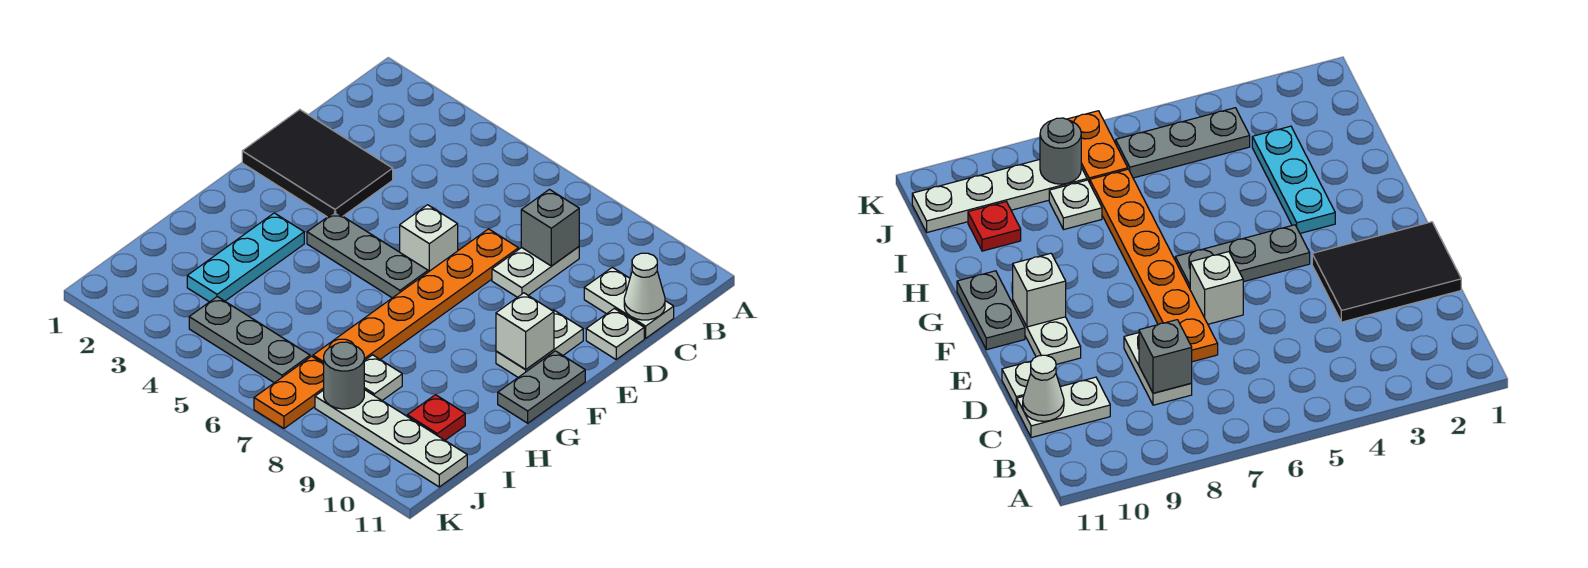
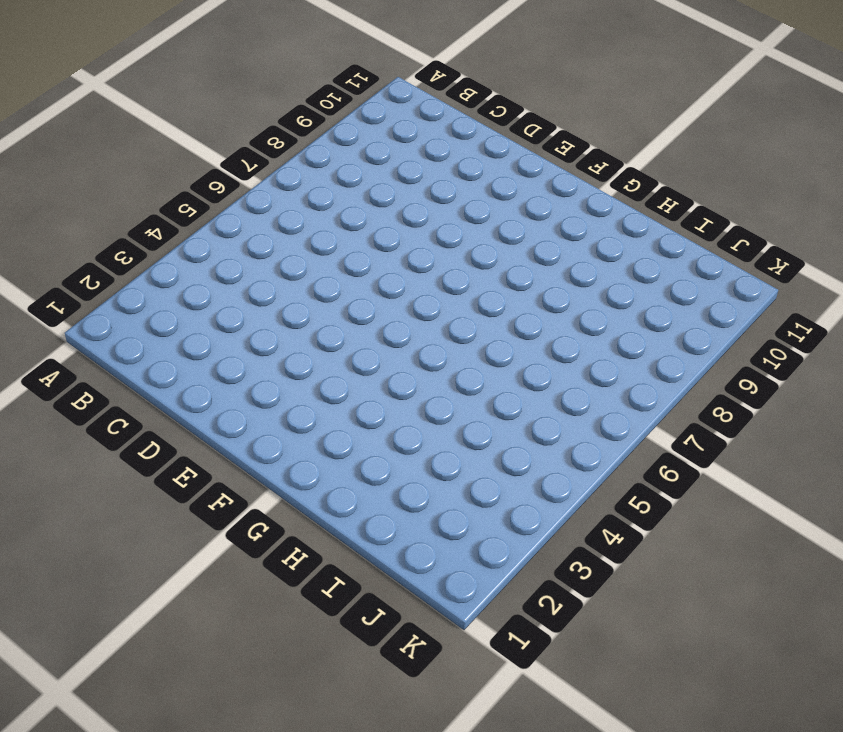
none -> white plate C8:D8 level 1
none -> white plate C10:C11 level 1
none -> black tile D1:E3 level 1

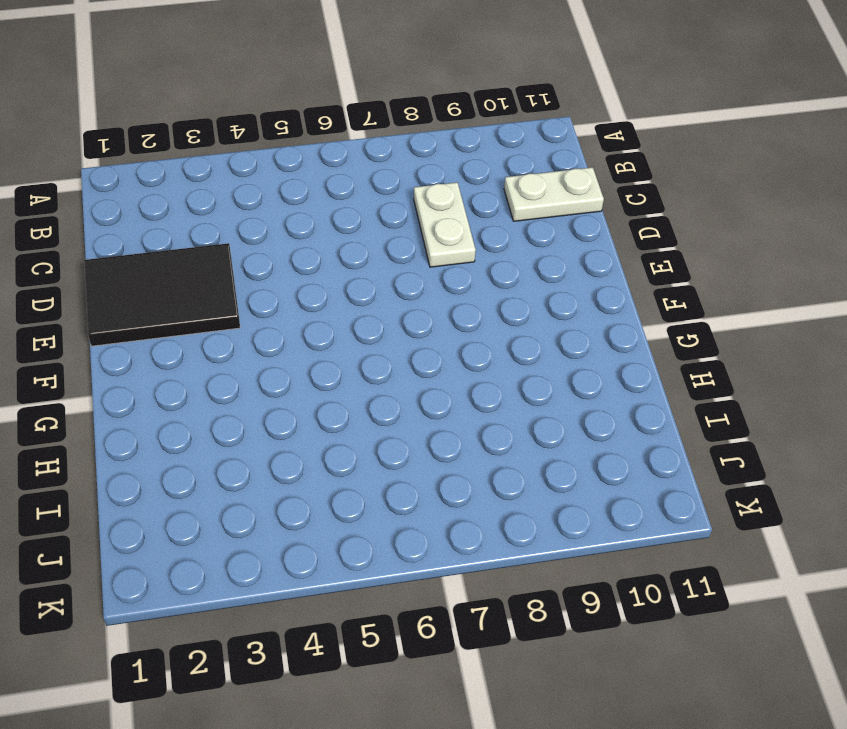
none -> orange plate D7:I7 level 1
none -> white plate D11 level 1
none -> white brick E6 level 1

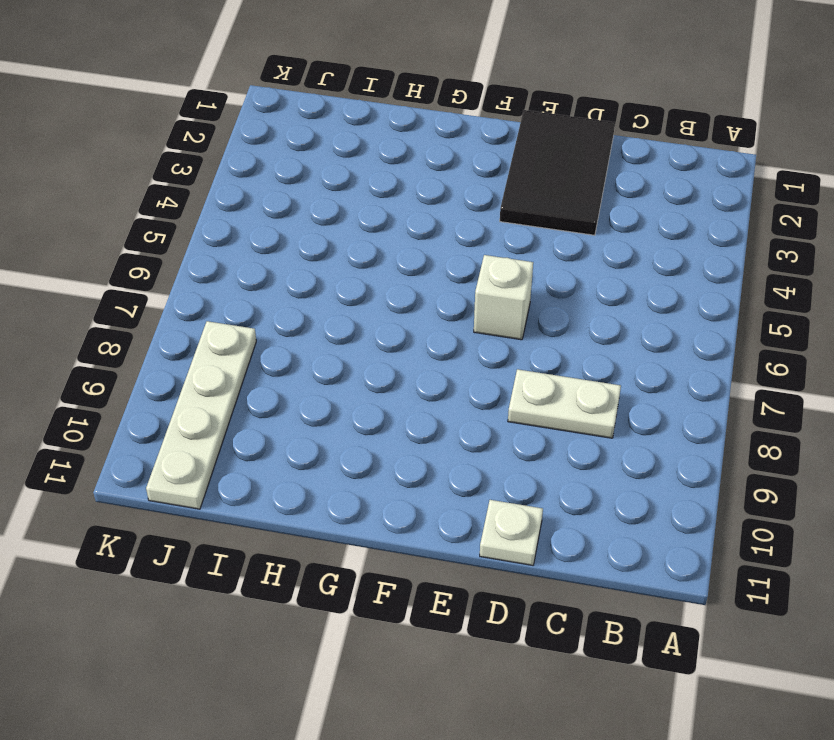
none -> white plate C10:C11 level 1
none -> orange plate D7:I7 level 1
none -> white plate E10:F10 level 1

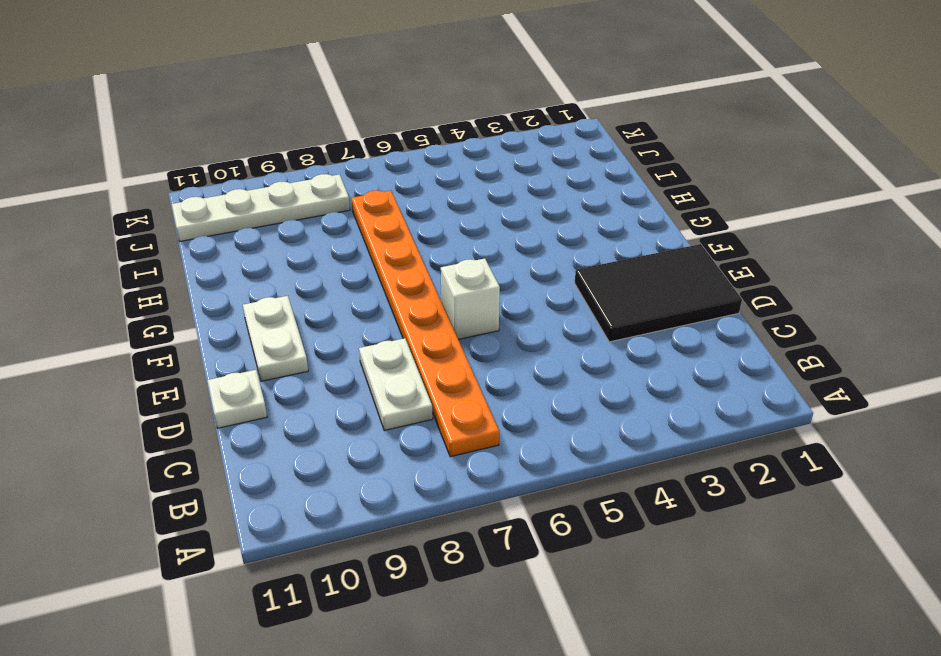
orange plate B7:I7 level 1 -> orange plate D7:I7 level 1
none -> white plate C10:C11 level 1
none -> grey plate F4:F6 level 1
none -> grey plate F11:G11 level 1

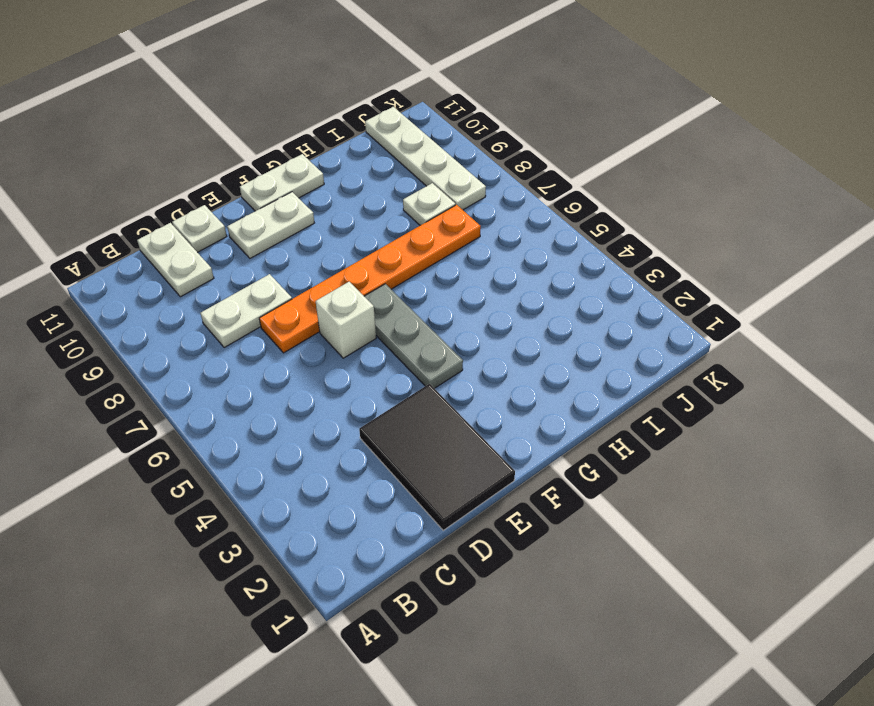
white plate F11:G11 level 1 -> grey plate F11:G11 level 1
none -> cyan plate G3:I3 level 1
none -> red plate I10 level 1
none -> grey plate J4:J6 level 1

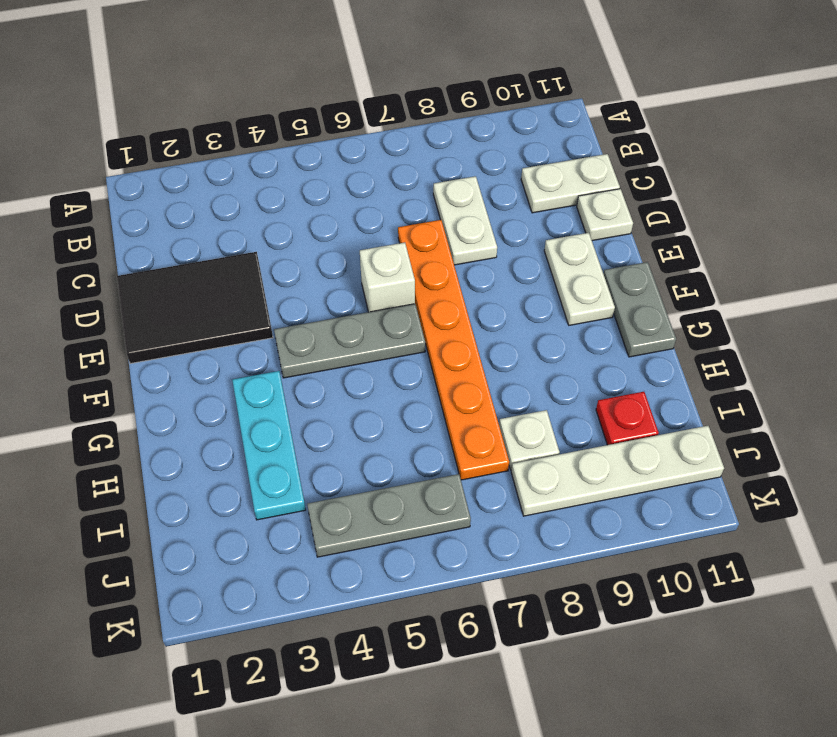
none -> orange plate J7:K7 level 1
none -> grey brick C8 level 2
none -> white cone C11 level 2

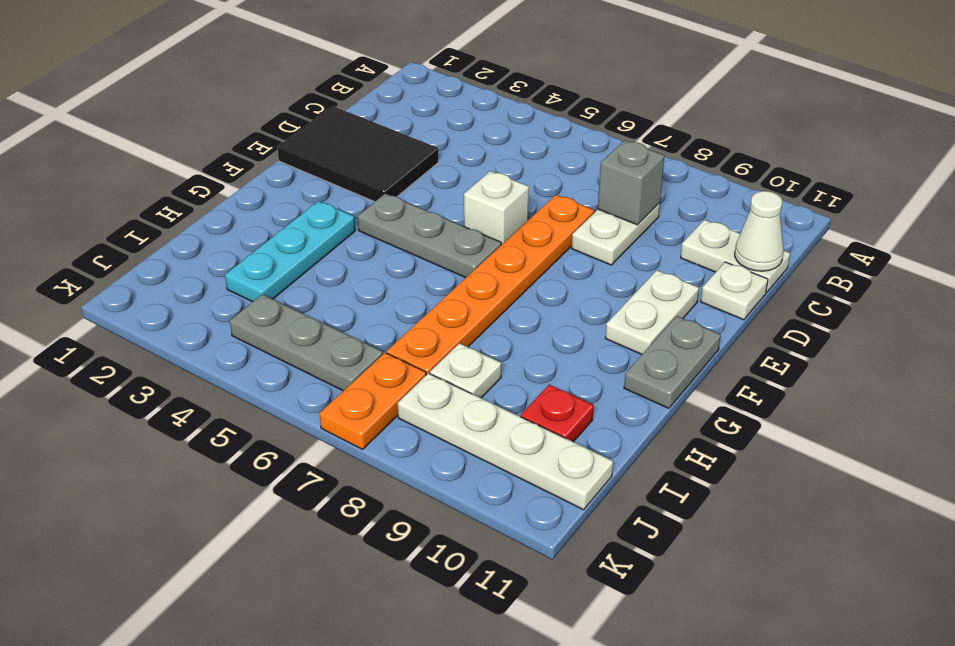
none -> white brick F10 level 2
none -> grey round brick J8 level 2

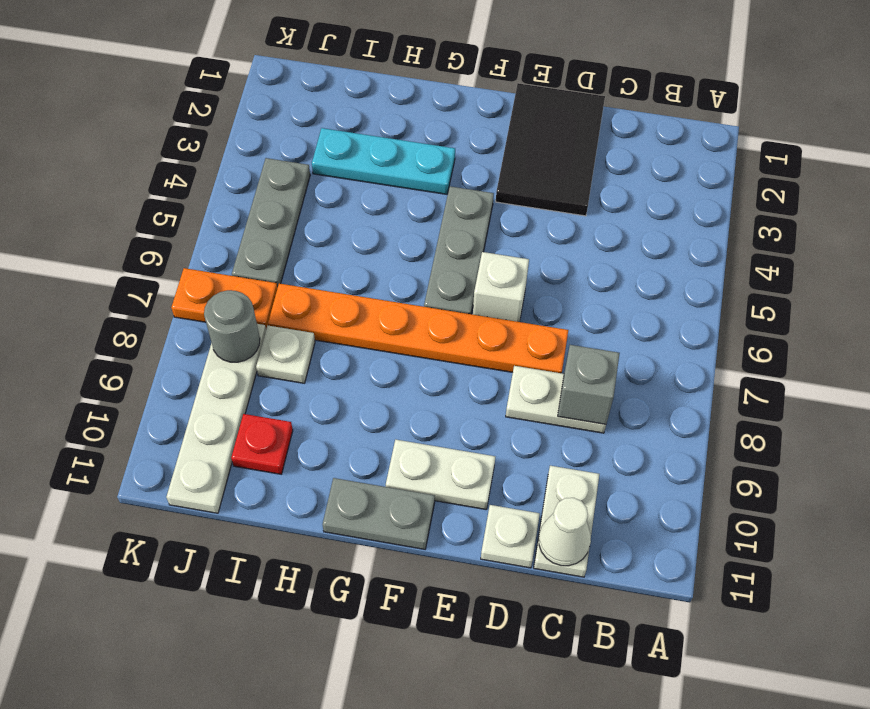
none -> white brick F10 level 2

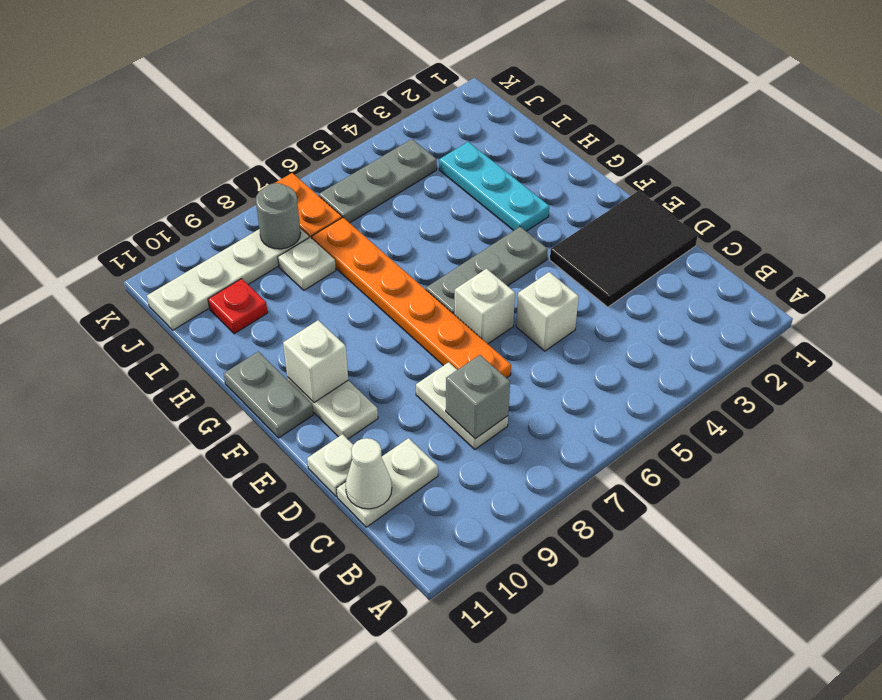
white brick D5 level 1 -> none

